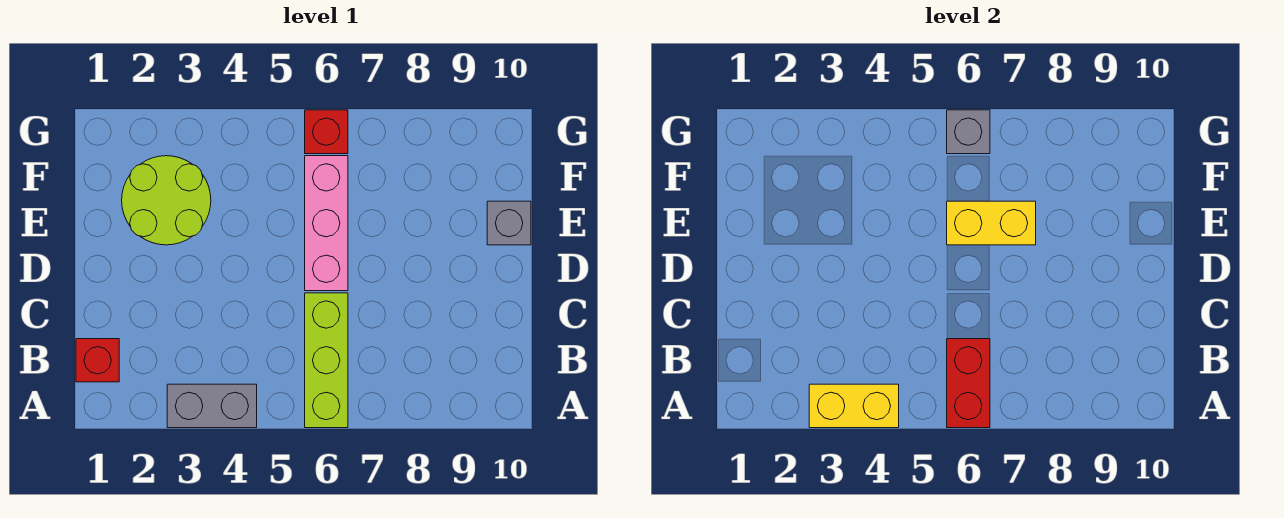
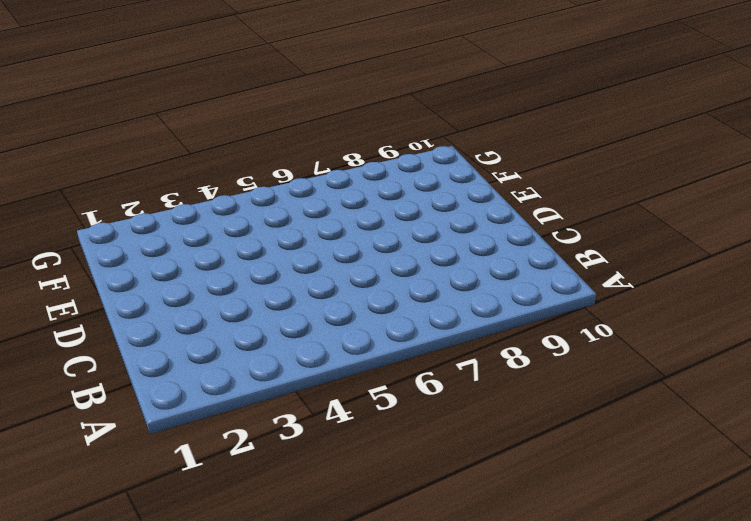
none -> grey brick A3:A4 level 1
none -> lime brick A6:C6 level 1

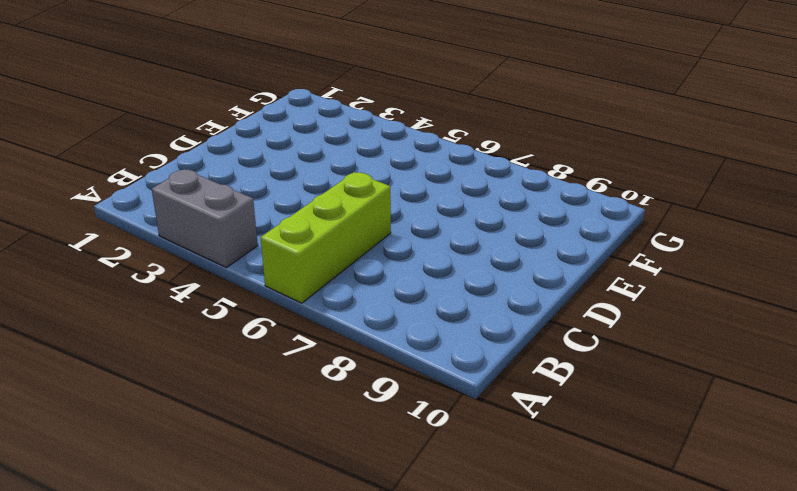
none -> red brick B1 level 1
none -> pink brick D6:F6 level 1

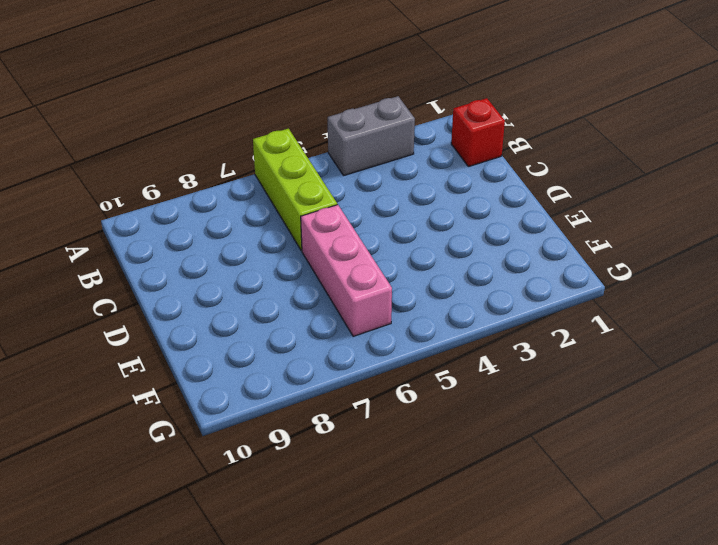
none -> lime round brick E2:F3 level 1
none -> grey brick E10 level 1

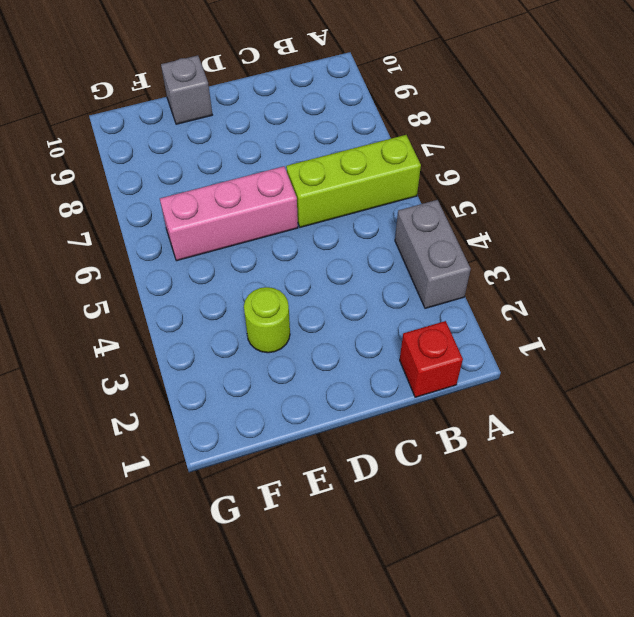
lime round brick E3 level 1 -> lime round brick E2:F3 level 1
none -> red brick G6 level 1
none -> yellow brick A3:A4 level 2

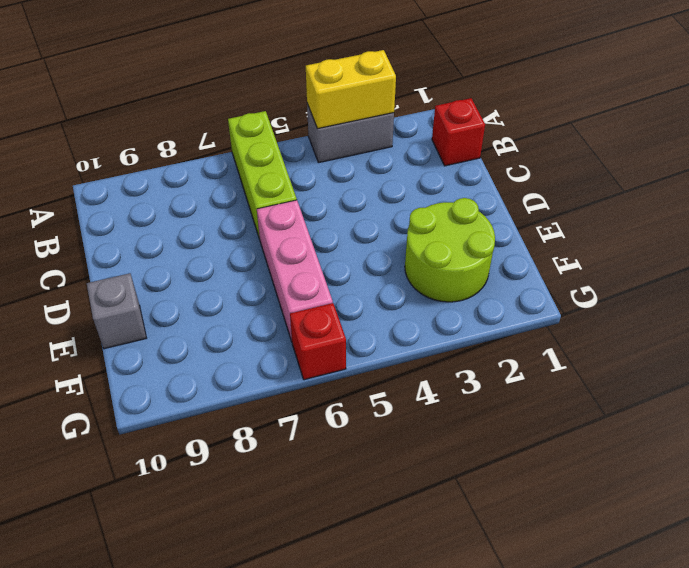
none -> red brick A6:B6 level 2
none -> yellow brick E6:E7 level 2

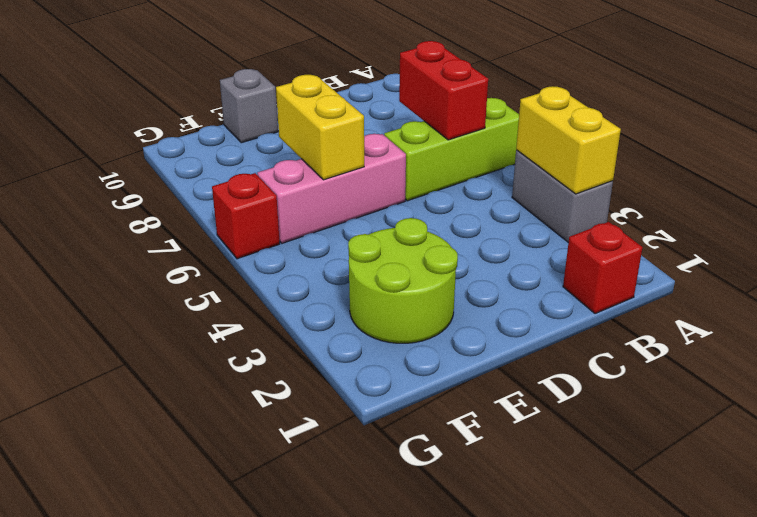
red brick B6:B7 level 2 -> red brick A6:B6 level 2
none -> grey brick G6 level 2

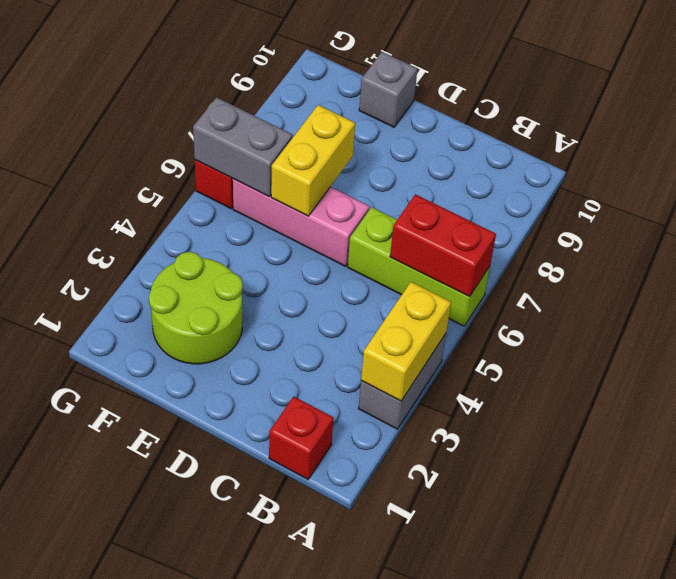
grey brick F6:G6 level 2 -> grey brick G6 level 2

